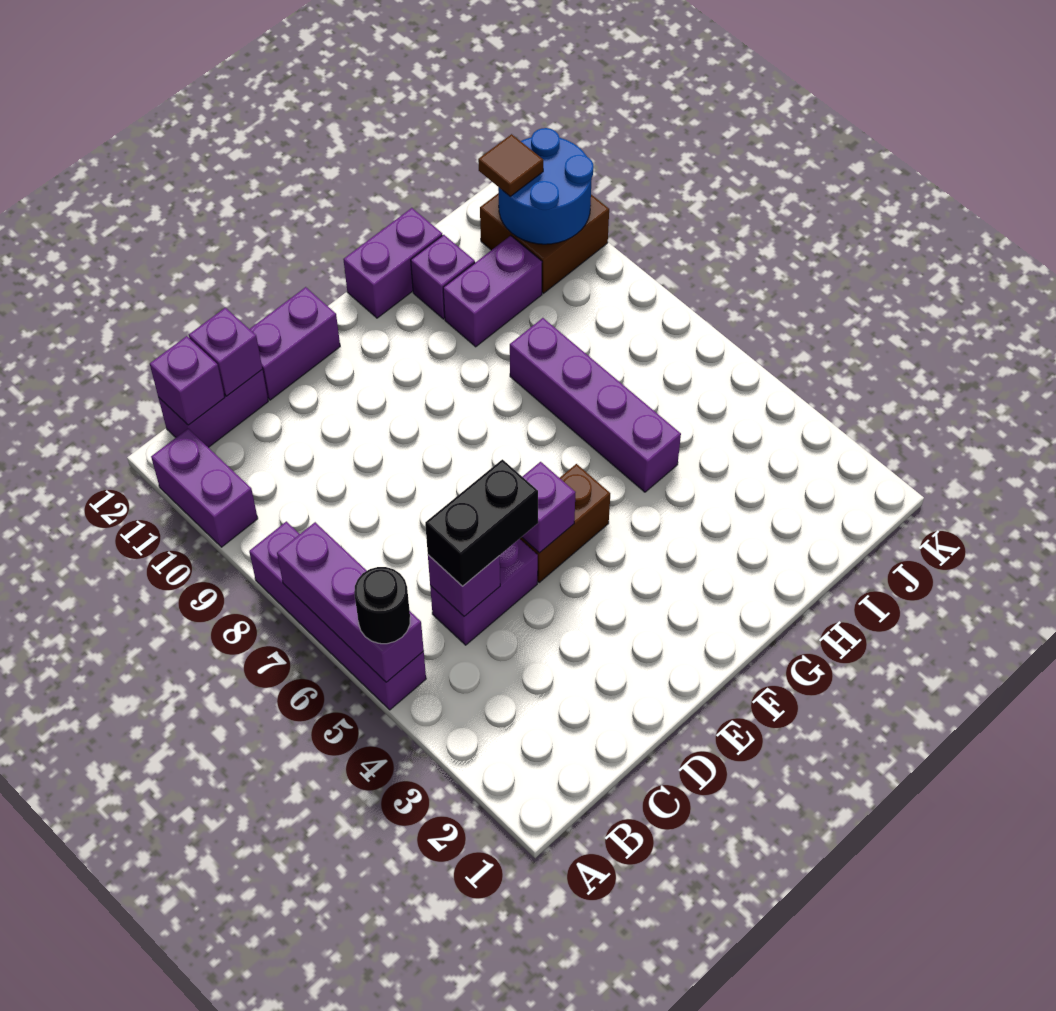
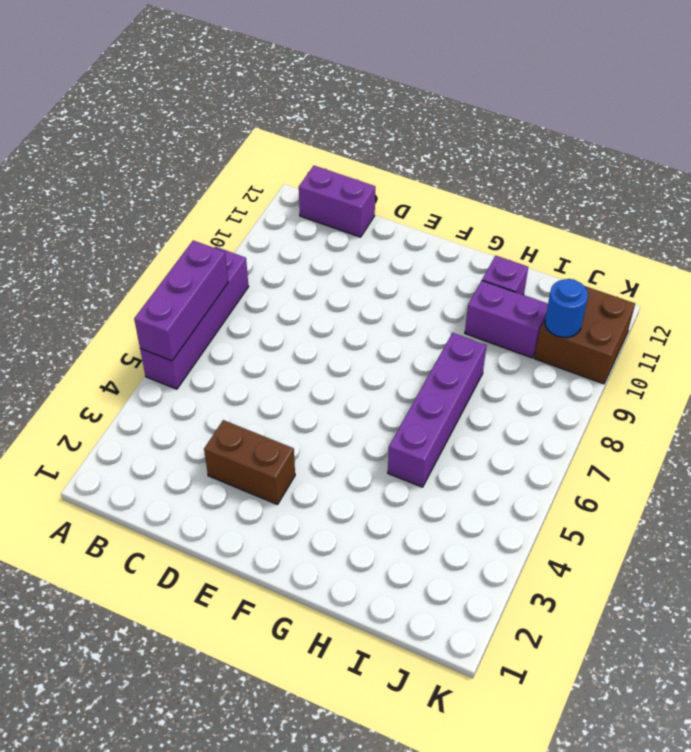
brown brick D3:E3 level 1 -> brown brick E5:F5 level 1
blue round brick J10 level 2 -> blue round brick J10:K11 level 2
none -> purple brick A10:A11 level 1
none -> purple brick C5:D5 level 1
none -> purple brick D12:E12 level 1

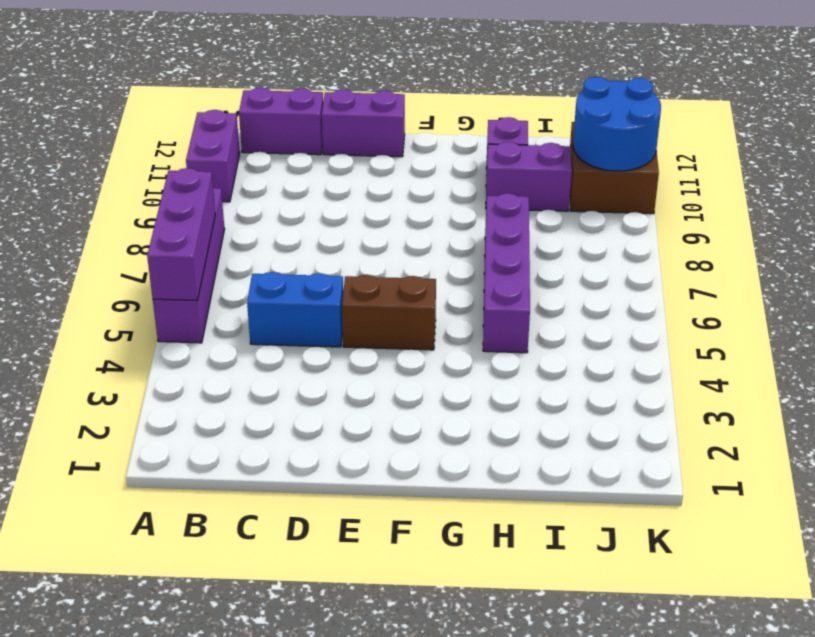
blue brick C5:D5 level 1 -> purple brick C5:D5 level 1
none -> purple brick G12:H12 level 1
none -> purple brick B12 level 2
none -> purple brick C5 level 2

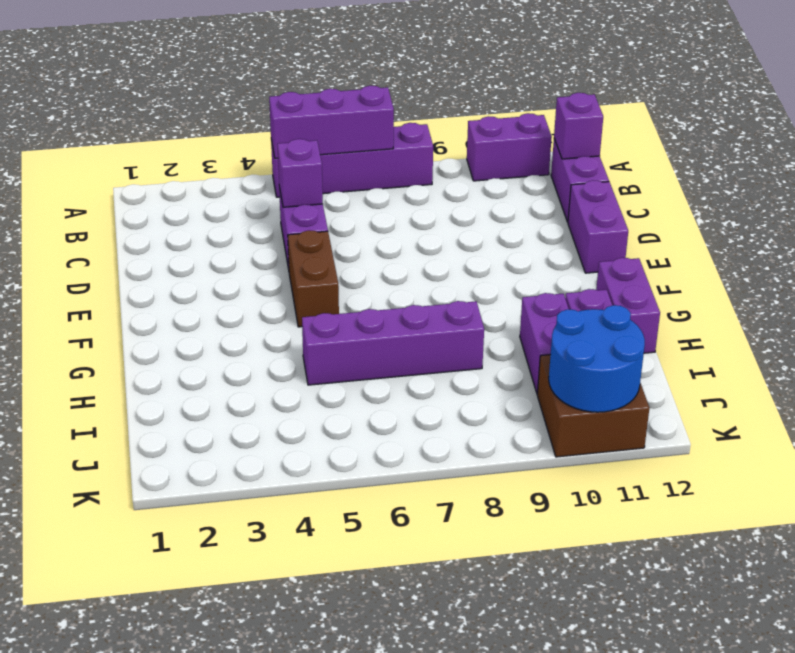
none -> purple brick C12 level 2
none -> purple brick E5 level 2
none -> black round brick A5 level 3

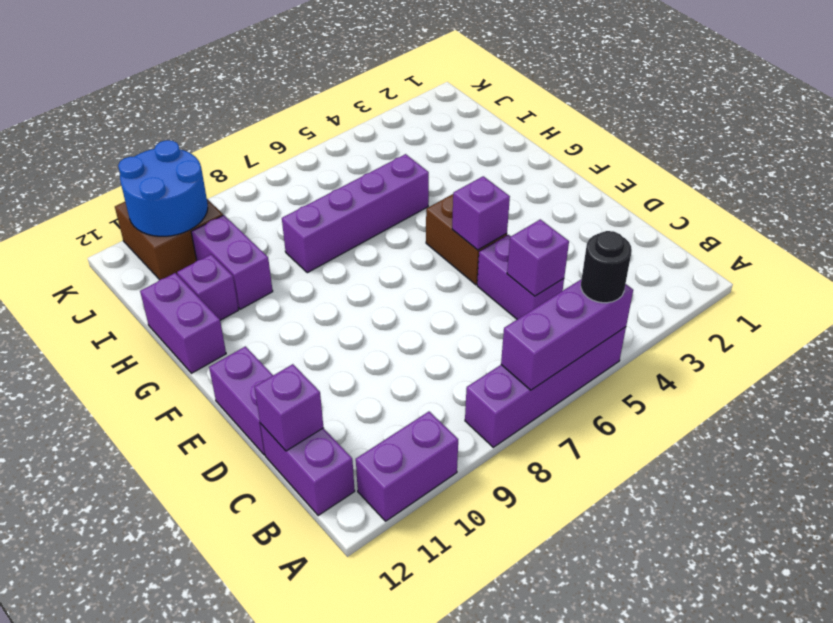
none -> purple brick B12 level 2
none -> black brick C5:D5 level 3
none -> brown tile J11 level 3

